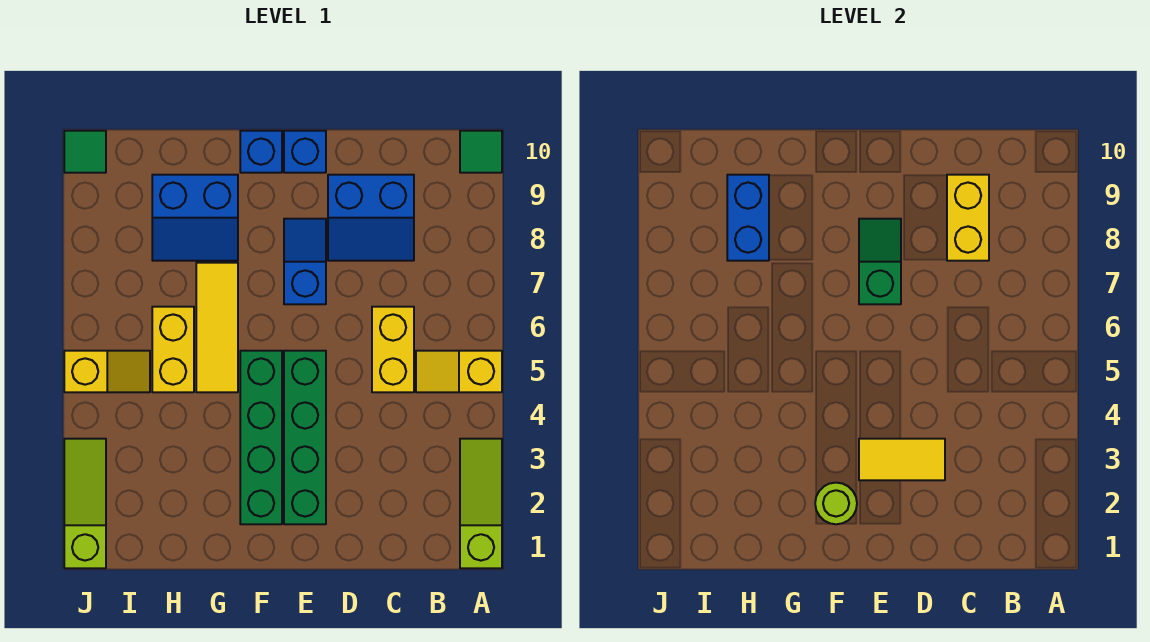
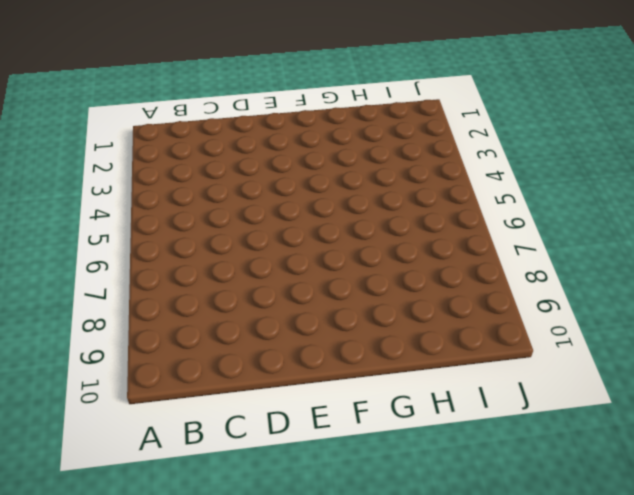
none -> lime slope A1:A3 level 1 top 1
none -> yellow slope A5:B5 level 1 top A
none -> green tile A10 level 1

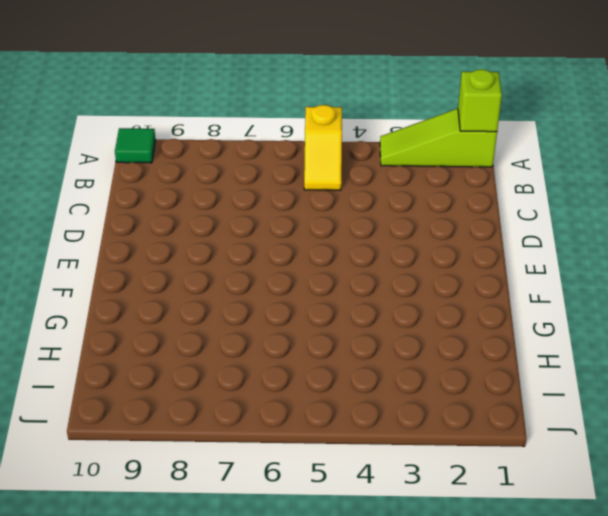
lime brick A1 level 2 -> none
none -> yellow brick C5:C6 level 1
none -> blue slope C8:D9 level 1 top 9
none -> green brick E2:E5 level 1

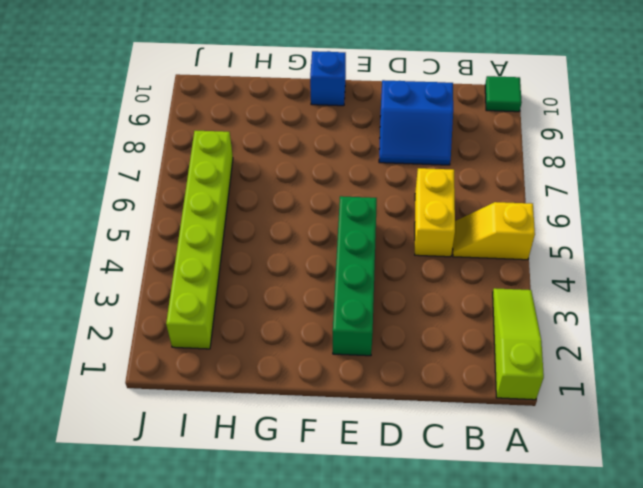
lime brick I2:I7 level 1 -> yellow slope I5:J5 level 1 top J
none -> blue slope E7:E8 level 1 top 7
none -> blue brick E10 level 1
none -> green brick F2:F5 level 1

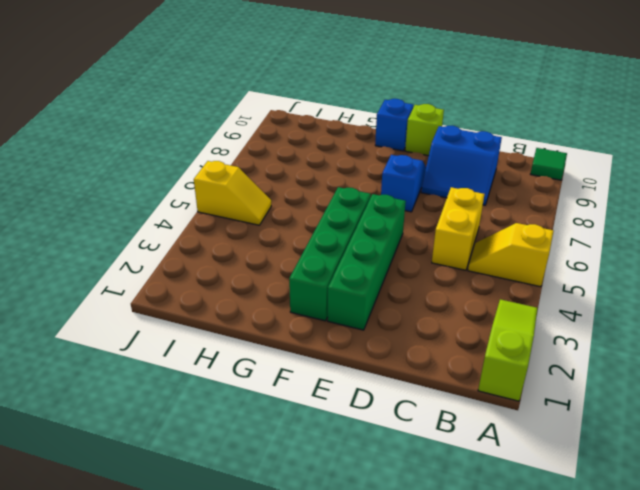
lime brick E10 level 1 -> blue brick E10 level 1
none -> yellow tile G5:G7 level 1
none -> blue slope G8:H9 level 1 top 9
none -> yellow brick H5:H6 level 1

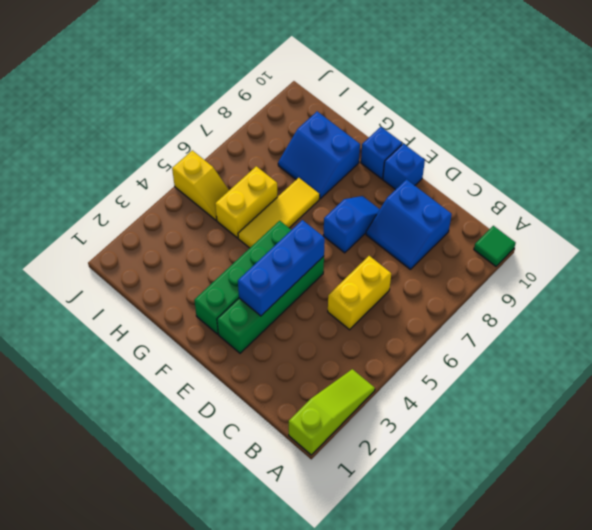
blue brick E3:E5 level 2 -> yellow tile D3:E3 level 2
none -> yellow slope A5:B5 level 1 top A
none -> lime slope J1:J3 level 1 top 1
none -> green tile J10 level 1

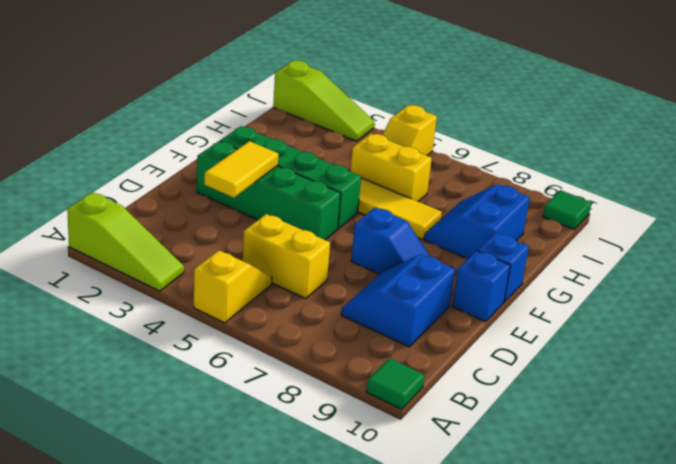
none -> yellow brick C8:C9 level 2
none -> green slope E7:E8 level 2 top 7
none -> lime round brick F2 level 2

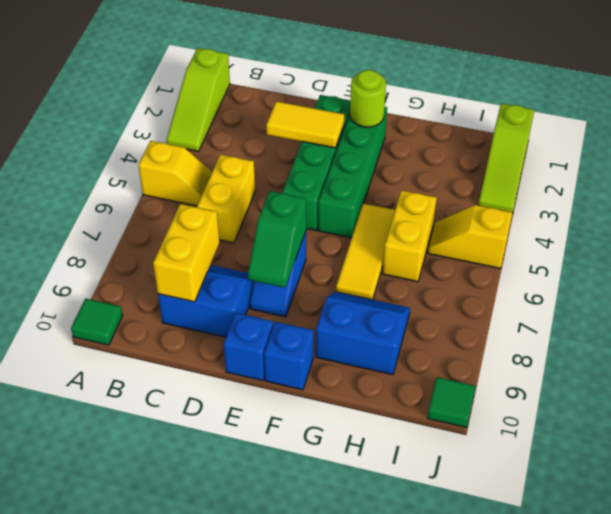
none -> blue brick H8:H9 level 2

